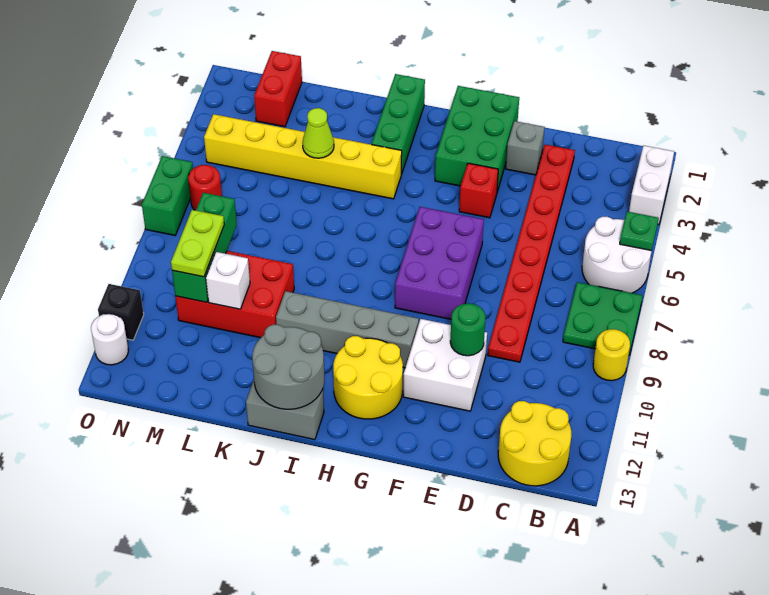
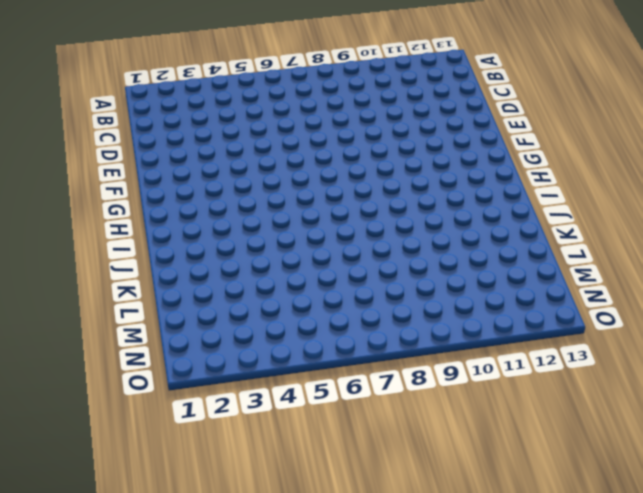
none -> white brick A2:A3 level 1
none -> white round brick A5:B6 level 1
none -> green plate A7:B8 level 1

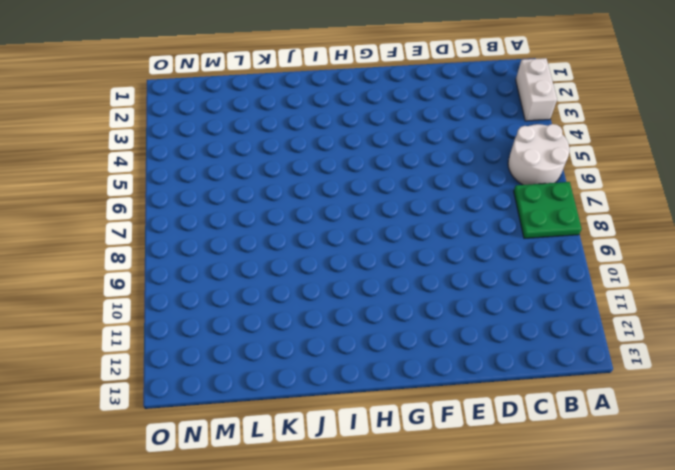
none -> yellow round brick A9 level 1
none -> yellow round brick B12:C13 level 1
none -> red plate D2:D9 level 1

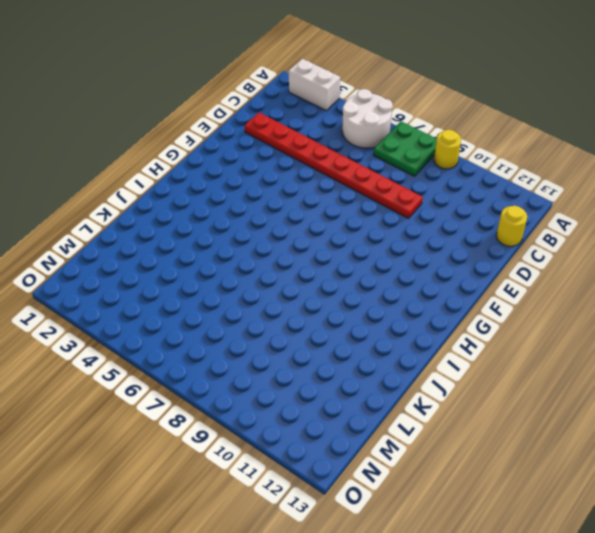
yellow round brick C13 level 1 -> yellow round brick B12:C13 level 1
none -> grey brick E2 level 1
none -> white brick E10:F11 level 1
none -> green brick F1:G3 level 1

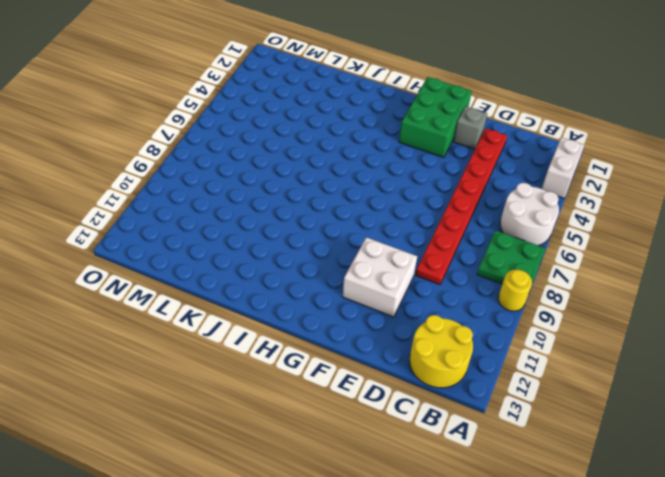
none -> red brick F4 level 1
none -> purple brick F6:G8 level 1
none -> grey brick G10:J10 level 1

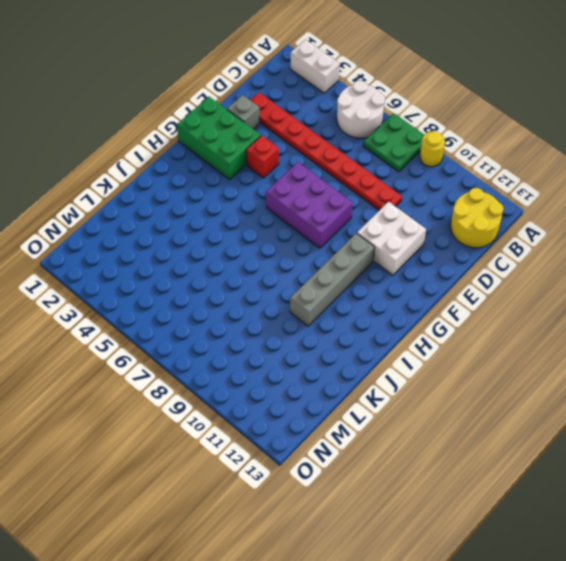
none -> yellow round brick G11:H12 level 1
none -> green brick I1:I3 level 1
none -> yellow brick I4:N4 level 1

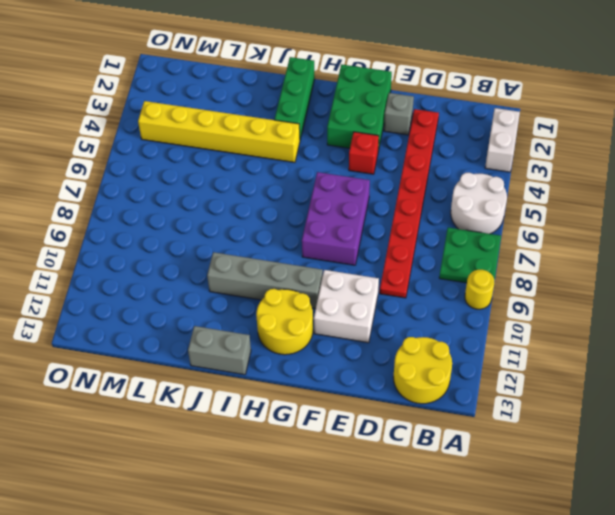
none -> red brick K9:M10 level 1
none -> red brick M1:M2 level 1
none -> red round brick N6 level 1

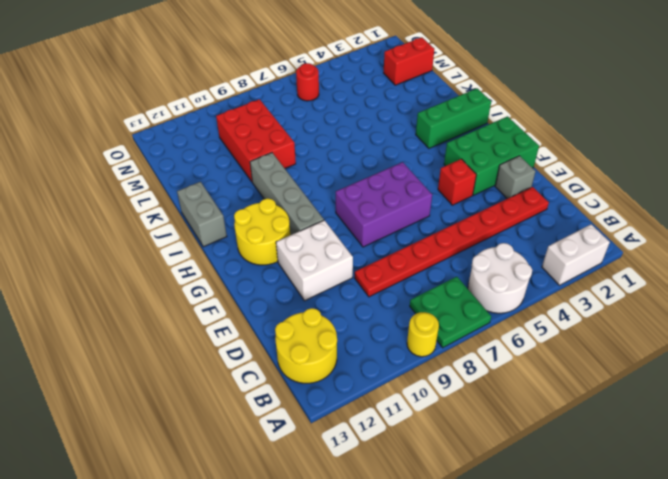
none -> yellow brick I4:N4 level 1
none -> green brick O6:O7 level 1
none -> black brick O11 level 1

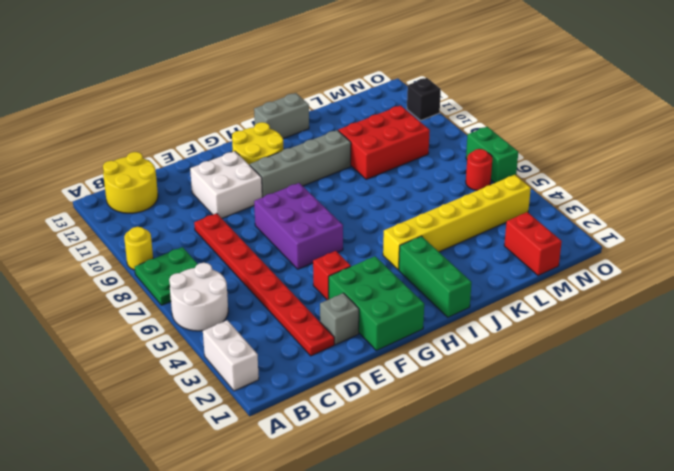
none -> white round brick O12 level 1
none -> green plate A5 level 2
none -> green round brick E10 level 2

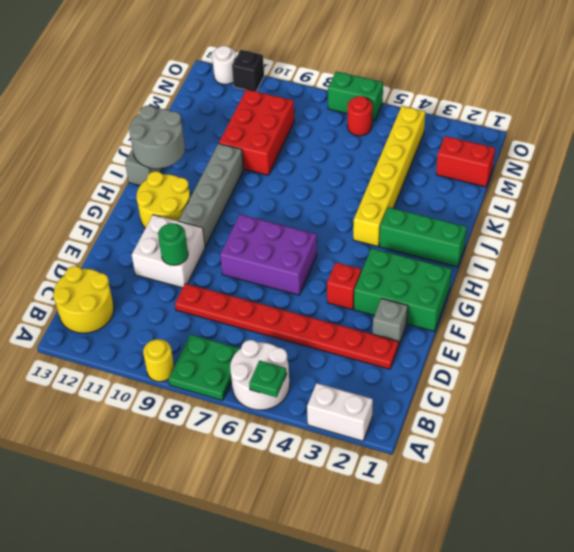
none -> lime cone K4 level 2
none -> white brick L10 level 2
none -> green brick M8:M10 level 2

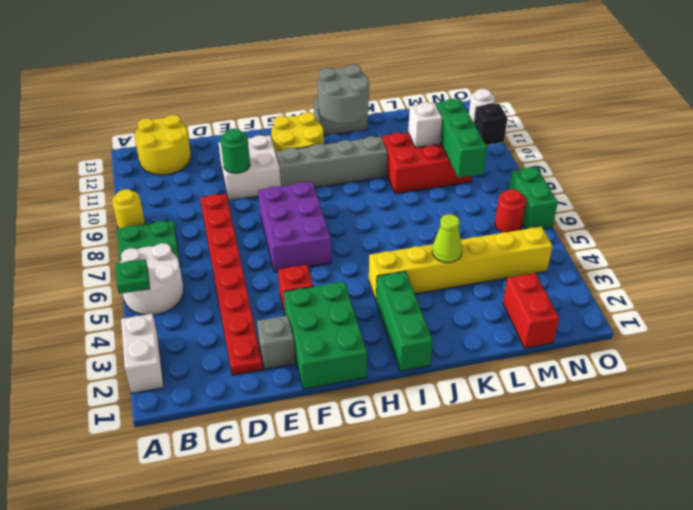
none -> lime plate M9:M10 level 3

